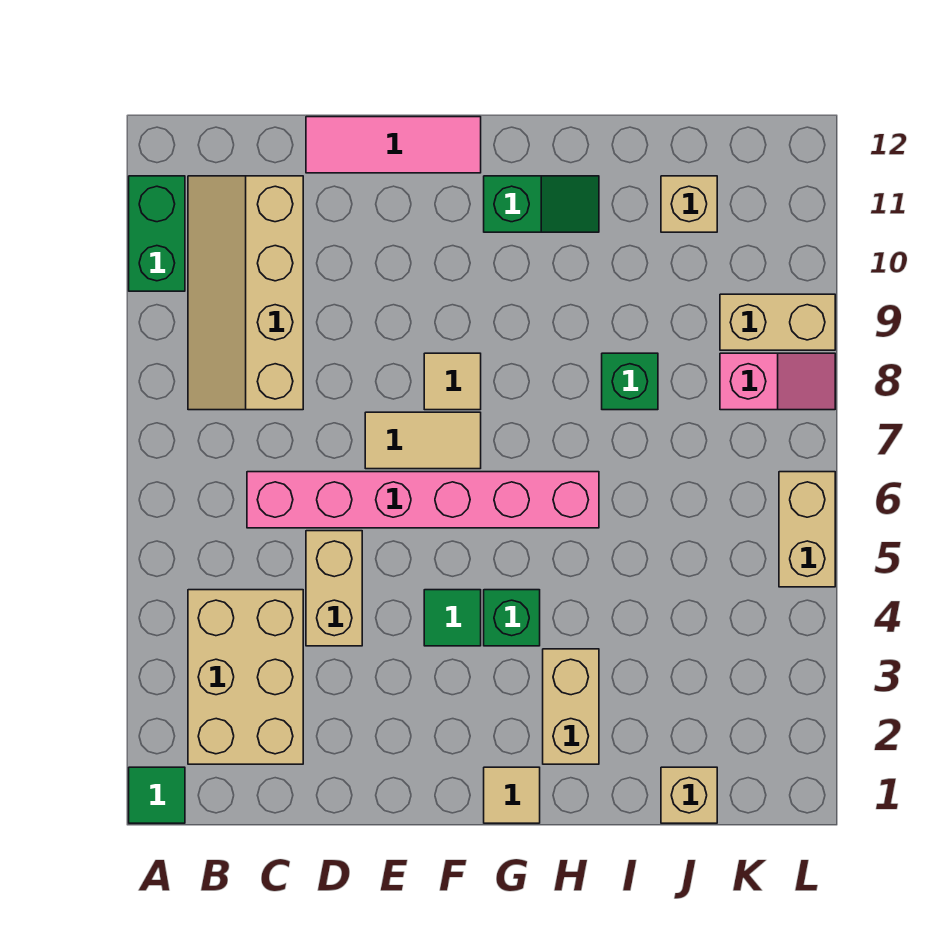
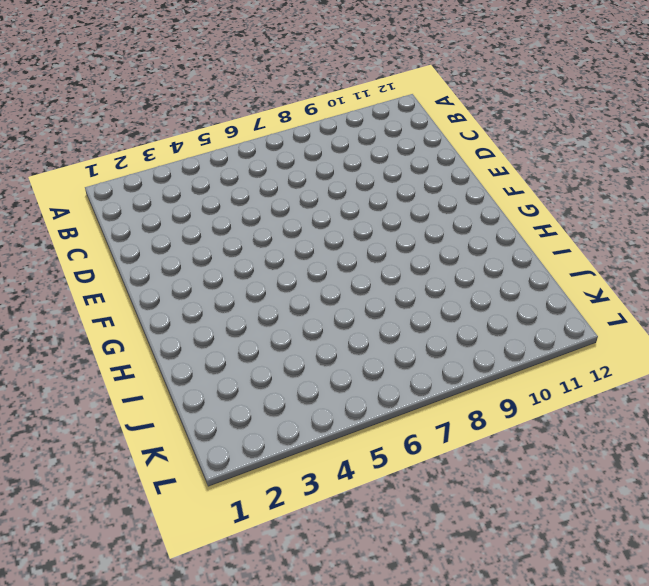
none -> green tile A1 level 1
none -> green brick A10:A11 level 1
none -> tan brick B2:C4 level 1

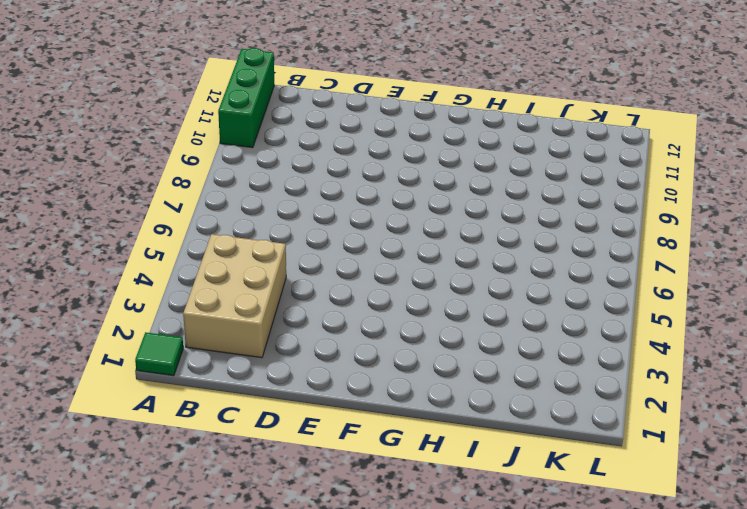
green brick A10:A12 level 1 -> green brick A10:A11 level 1
none -> tan slope B8:C11 level 1 top C
none -> pink brick C6:H6 level 1
none -> tan brick D4:D5 level 1

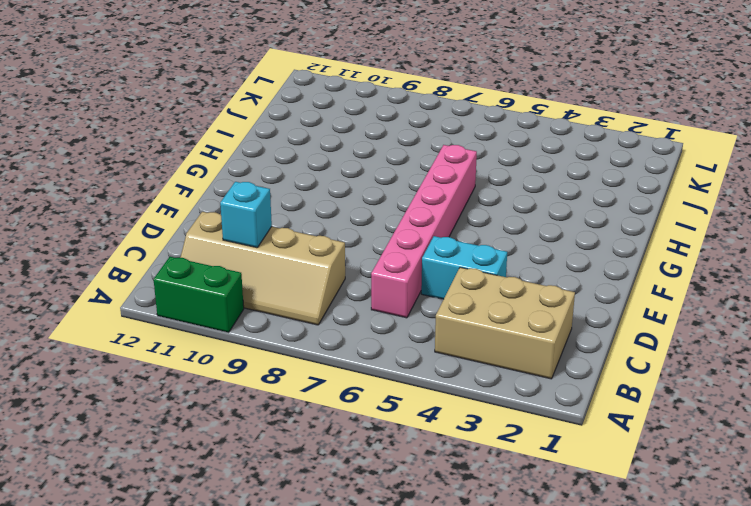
cyan brick C10 level 2 -> none
cyan brick D4:D5 level 1 -> tan brick D4:D5 level 1
none -> green tile A1 level 1
none -> pink tile D12:F12 level 1
none -> tan tile E7:F7 level 1

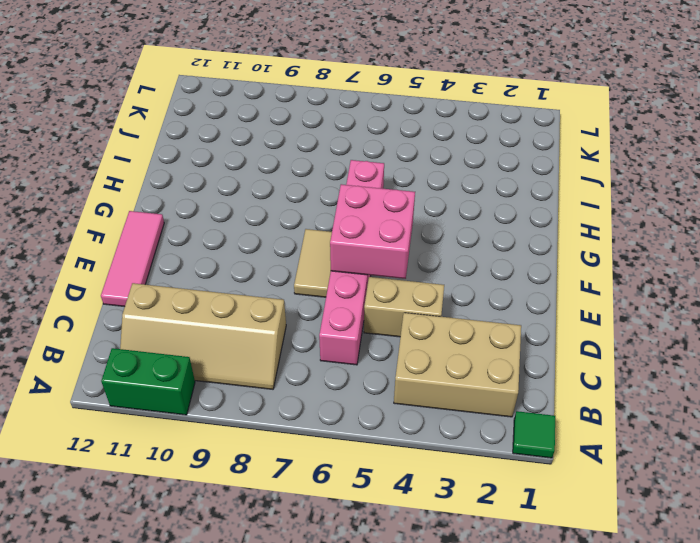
pink brick E5:F6 level 2 -> none
none -> green tile F4 level 1
none -> tan tile F8 level 1
none -> tan tile G1 level 1

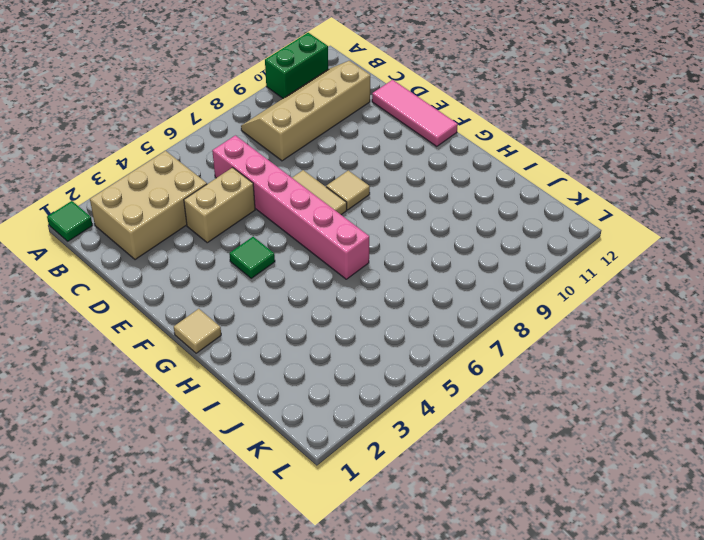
none -> green brick G4 level 1
none -> green slope G11:H11 level 1 top G
none -> tan brick H2:H3 level 1

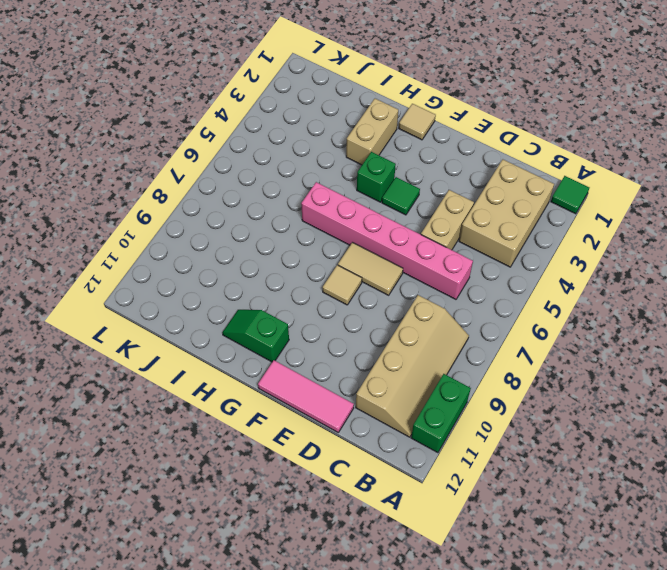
none -> green brick I8 level 1
none -> tan brick J1 level 1
none -> tan brick J11 level 1

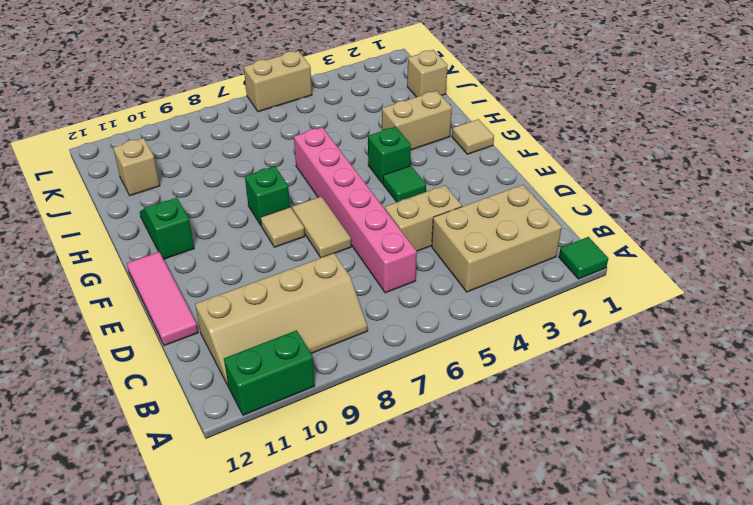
green brick G8 level 1 -> green brick I8 level 1
none -> pink slope K8:L8 level 1 top K
none -> tan brick K9:L9 level 1

